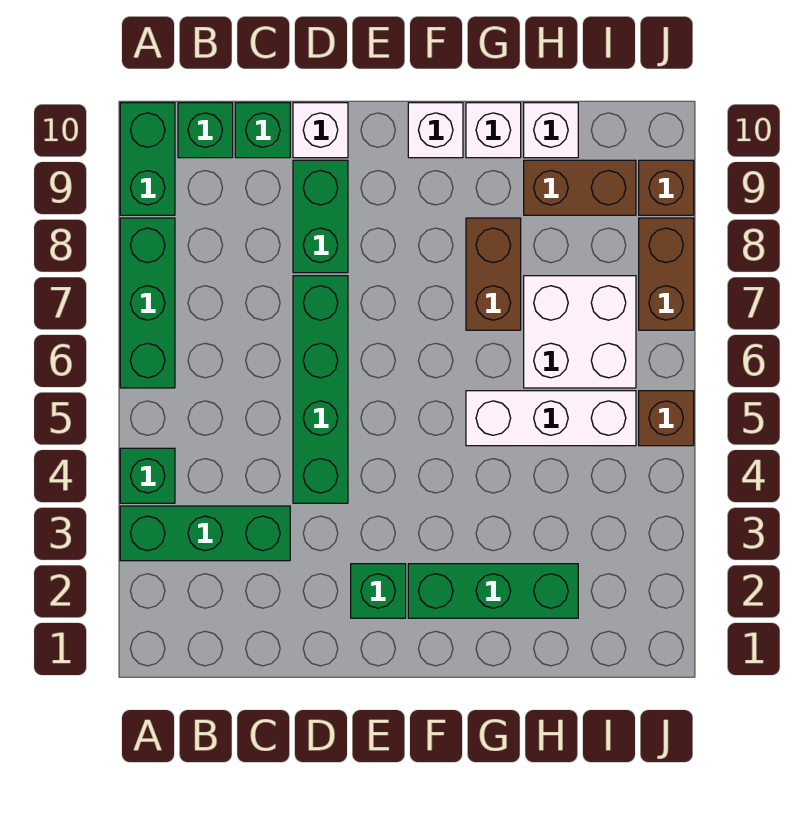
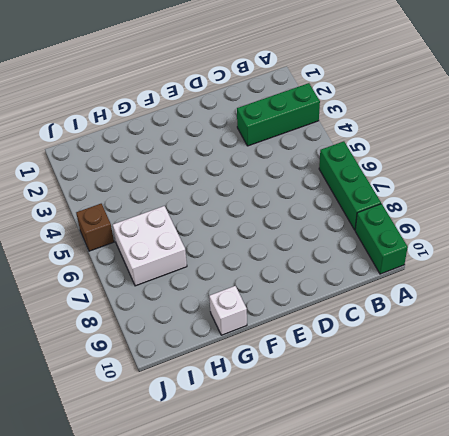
none -> green brick A4 level 1
none -> green brick B10 level 1
none -> green brick C10 level 1

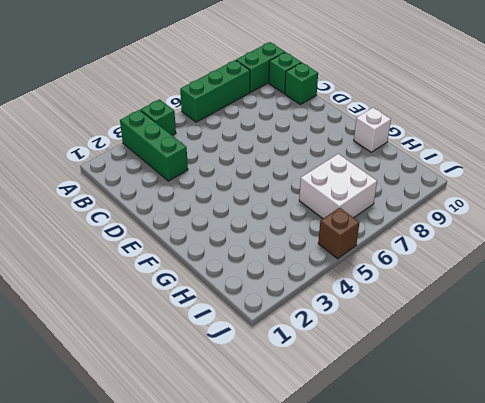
none -> green brick D4:D7 level 1
none -> green brick D8:D9 level 1
none -> white brick D10 level 1

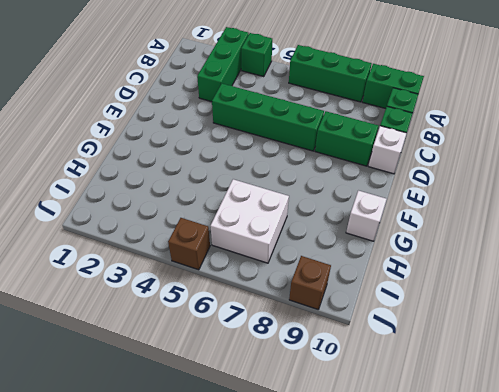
none -> green brick E2 level 1
none -> green brick F2:H2 level 1
none -> white brick F10 level 1

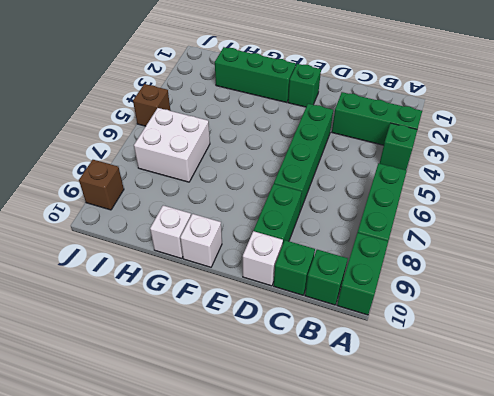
none -> white brick G5:I5 level 1
none -> brown brick G7:G8 level 1
none -> brown brick H9:I9 level 1

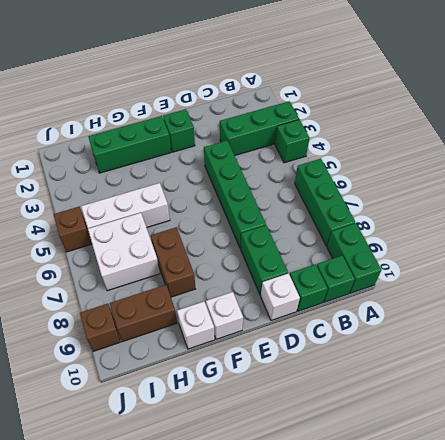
none -> white brick H10 level 1
none -> brown brick J7:J8 level 1

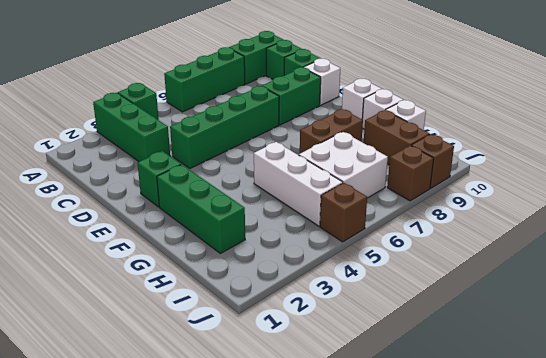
brown brick J8 level 1 -> brown brick J7:J8 level 1

